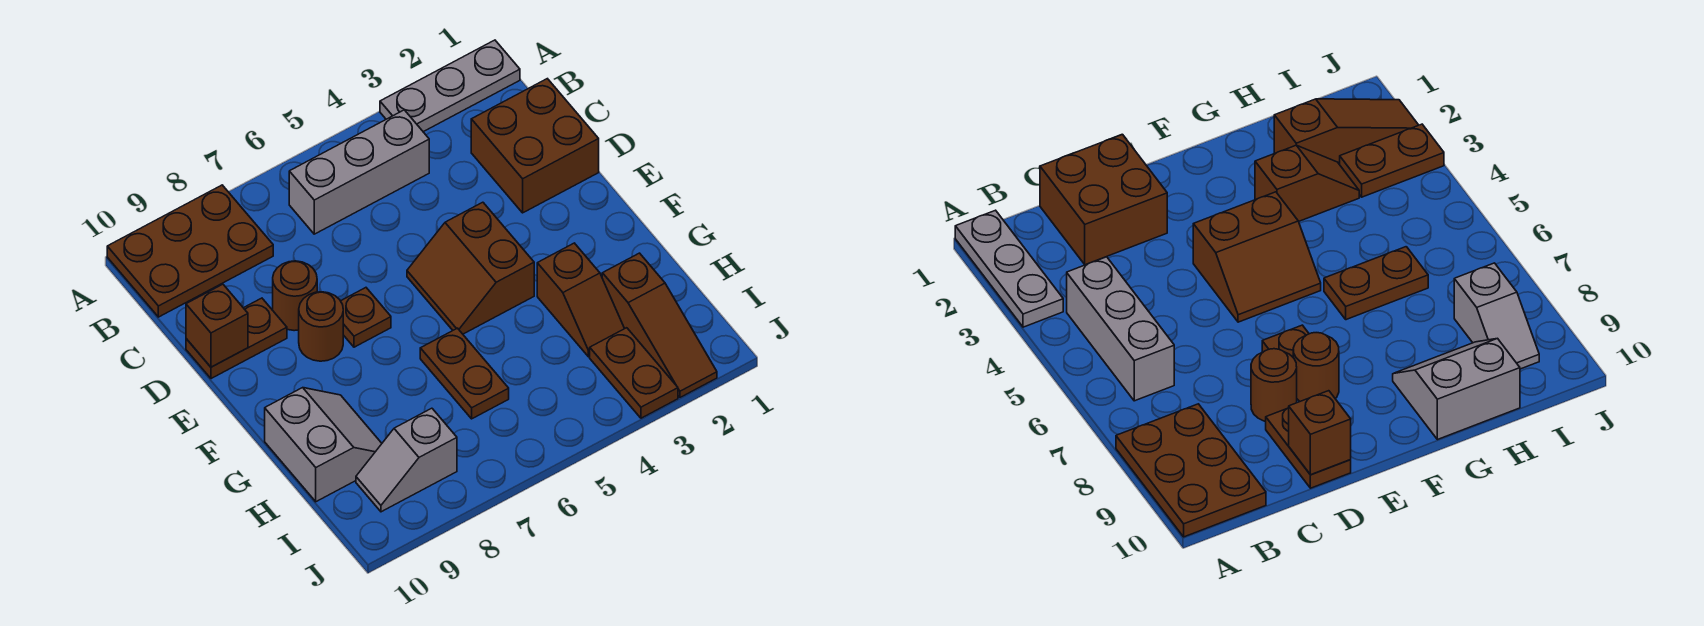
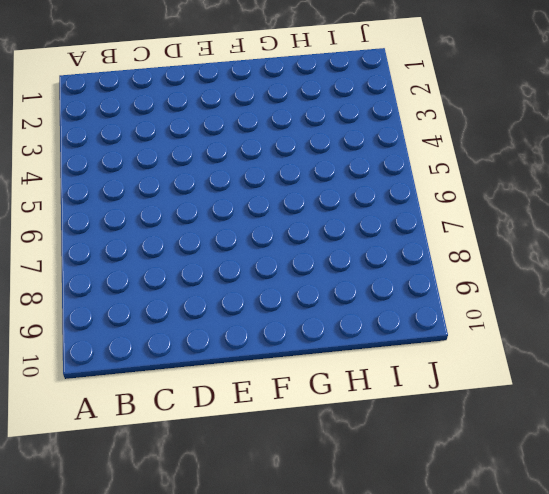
none -> grey plate A1:A3 level 1
none -> brown plate A8:B10 level 1
none -> grey brick B4:B6 level 1

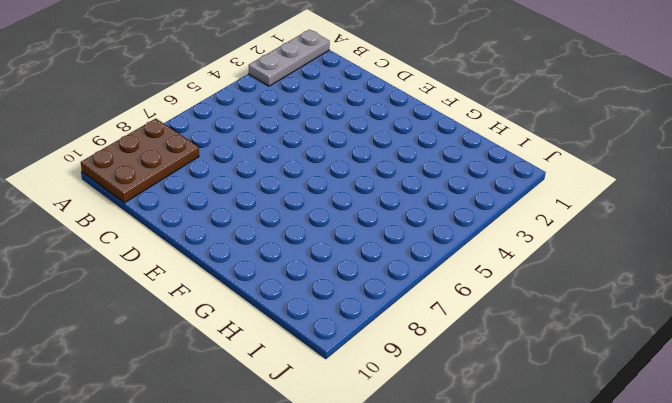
none -> grey brick B4:B6 level 1
none -> brown brick C1:D2 level 1
none -> brown round brick D8 level 1

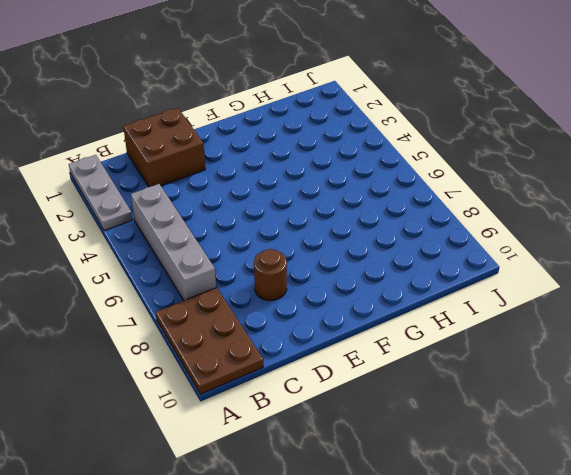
grey brick B4:B7 level 1 -> grey brick B4:B6 level 1
none -> brown plate D9:D10 level 1
none -> brown slope E4:F5 level 1 top 4
none -> brown plate E7 level 1

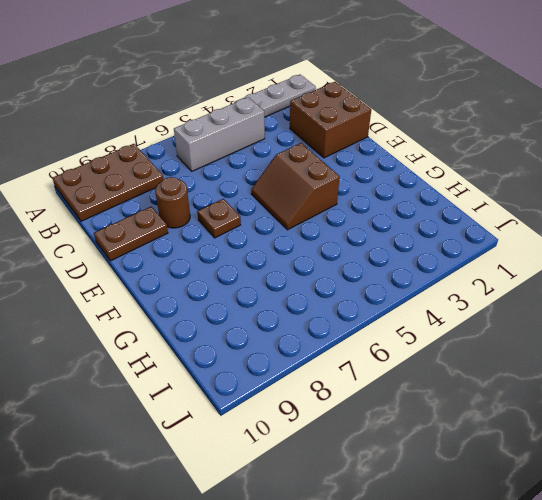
none -> brown round brick E8 level 1
none -> brown slope G3:H3 level 1 top G
none -> brown plate G6:H6 level 1

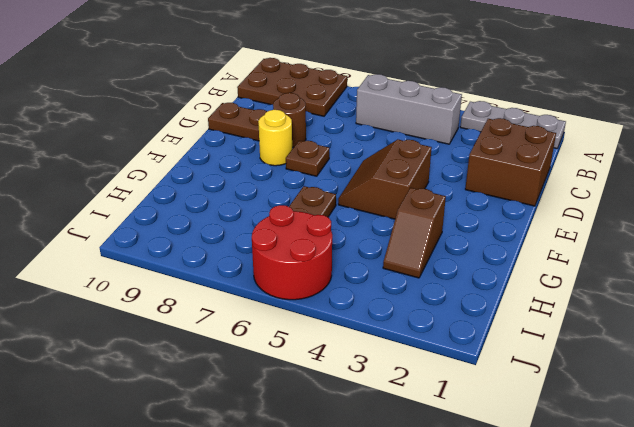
yellow round brick E8 level 1 -> brown round brick E8 level 1
red round brick I5:J6 level 1 -> none
none -> grey slope G9:H10 level 1 top 10
none -> brown slope H2:J2 level 1 top H
none -> brown plate I3:J3 level 1

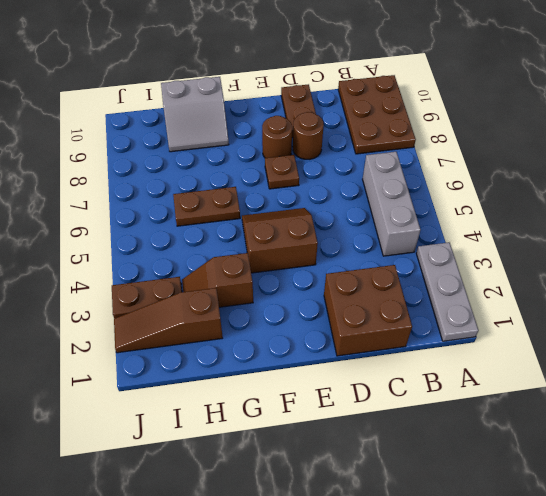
none -> grey slope I8:I9 level 1 top 8
none -> brown brick D10 level 2

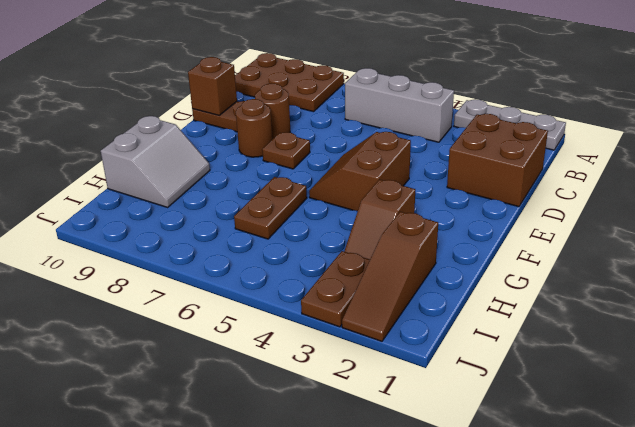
none -> grey slope I8:I9 level 1 top 8

